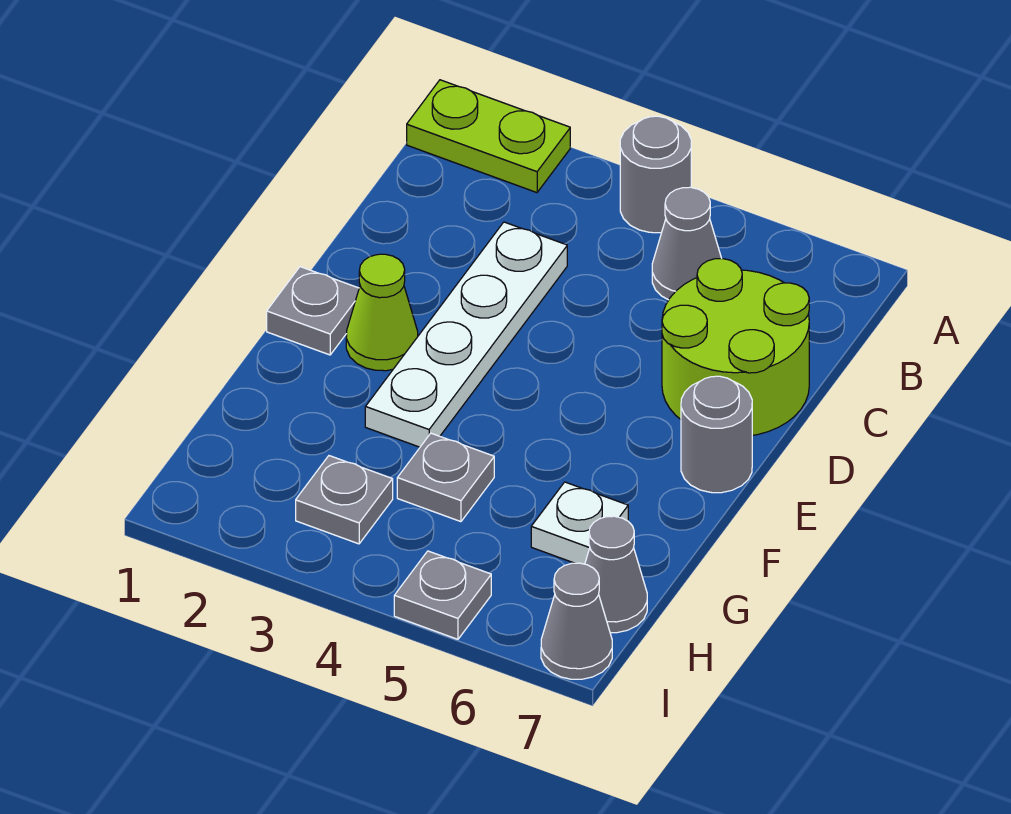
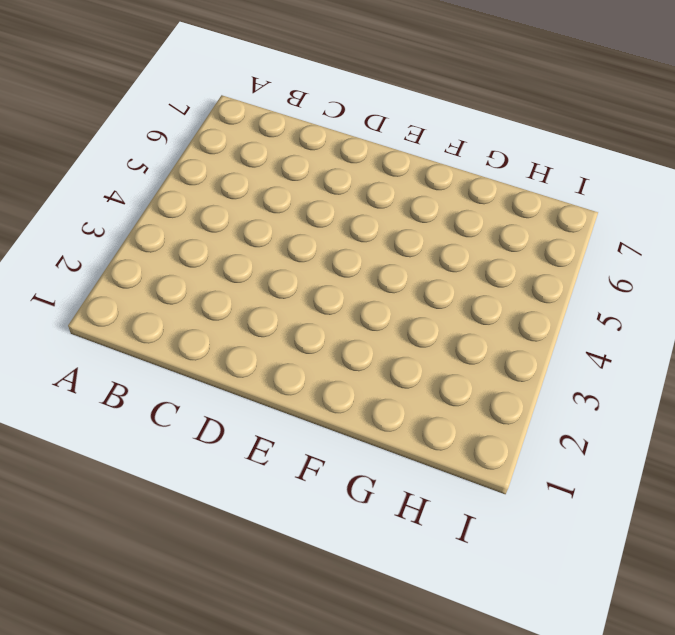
none -> lime plate A1:A2 level 1
none -> grey round brick A4 level 1
none -> grey cone B5 level 1

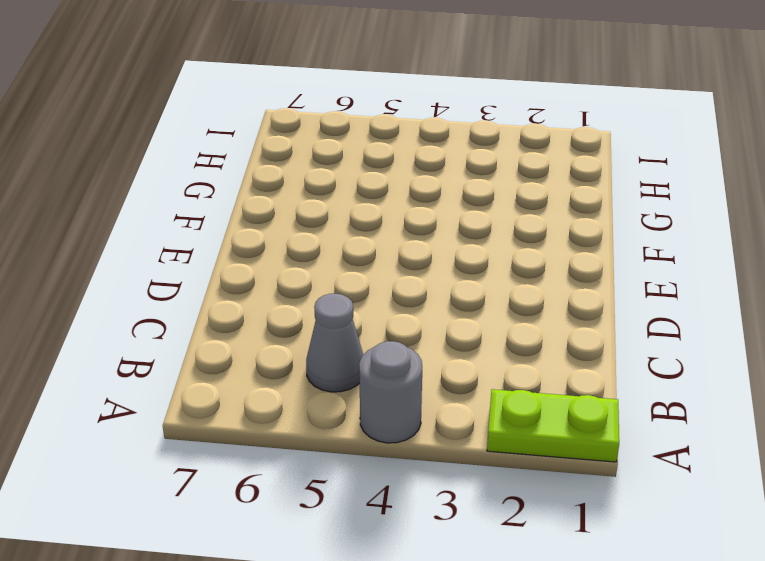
none -> white plate C3:F3 level 1
none -> lime round brick C6:D7 level 1
none -> grey plate E1 level 1

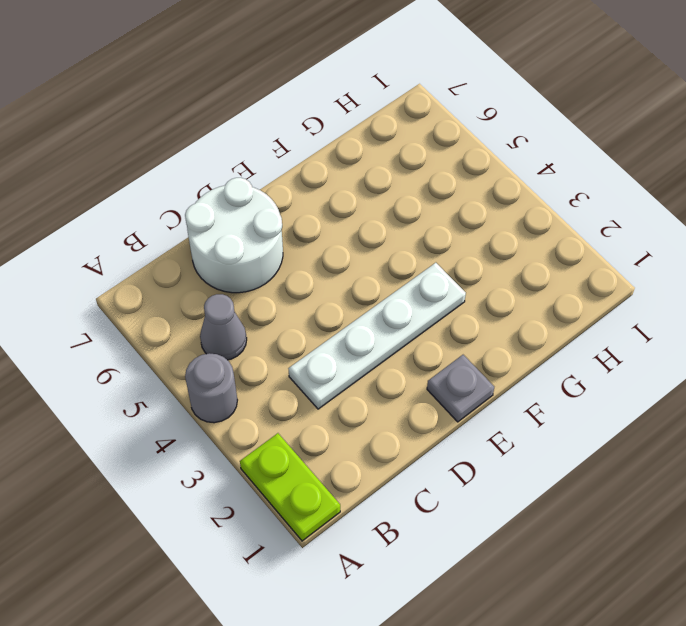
white round brick C6:D7 level 1 -> lime round brick C6:D7 level 1
none -> lime cone E2 level 1
none -> grey round brick E7 level 1
none -> grey plate G4 level 1

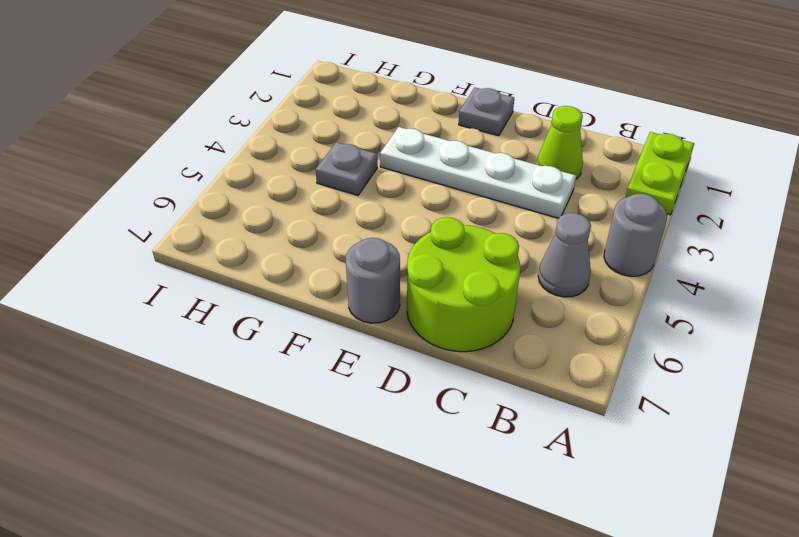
lime cone C2 level 1 -> lime cone E2 level 1
none -> white plate G6 level 1
none -> grey plate H3 level 1
none -> grey cone H7 level 1

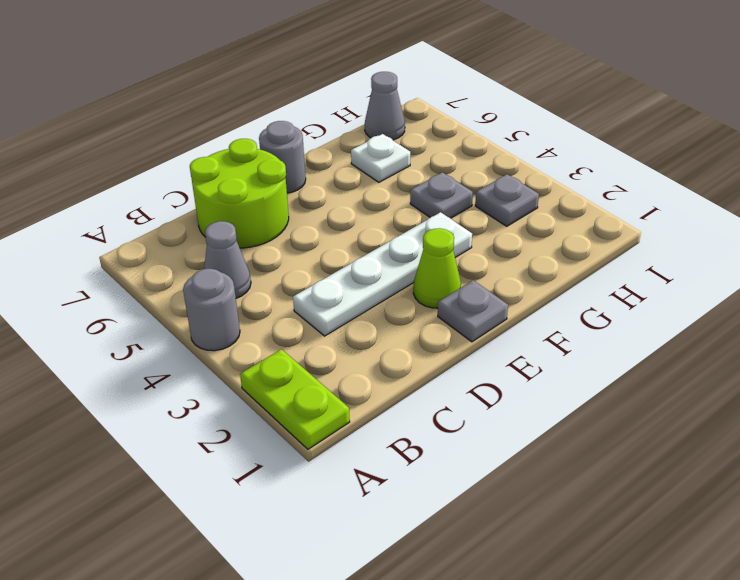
none -> grey plate I5 level 1
none -> grey cone I7 level 1

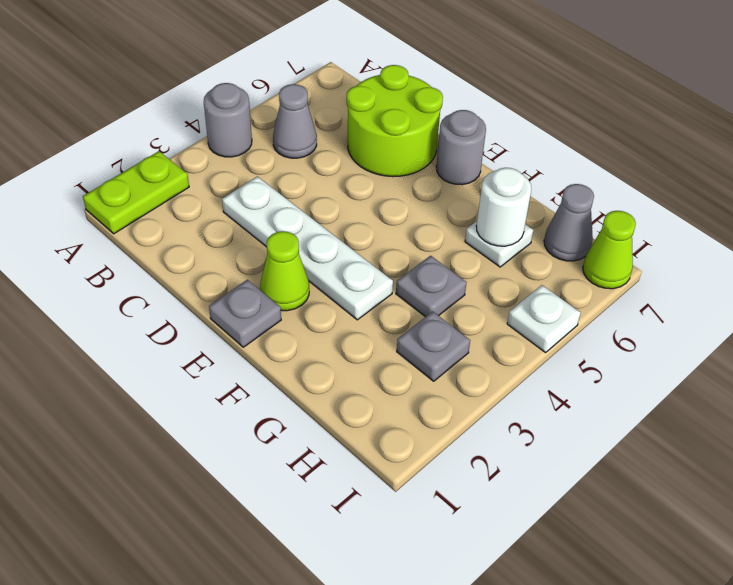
white round brick G6 level 2 -> none
white plate I5 level 1 -> grey plate I5 level 1
lime cone I7 level 1 -> grey cone I7 level 1

